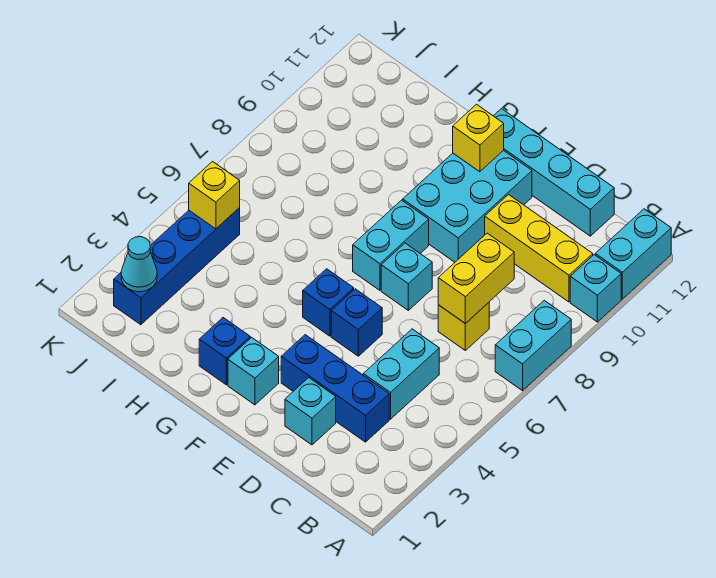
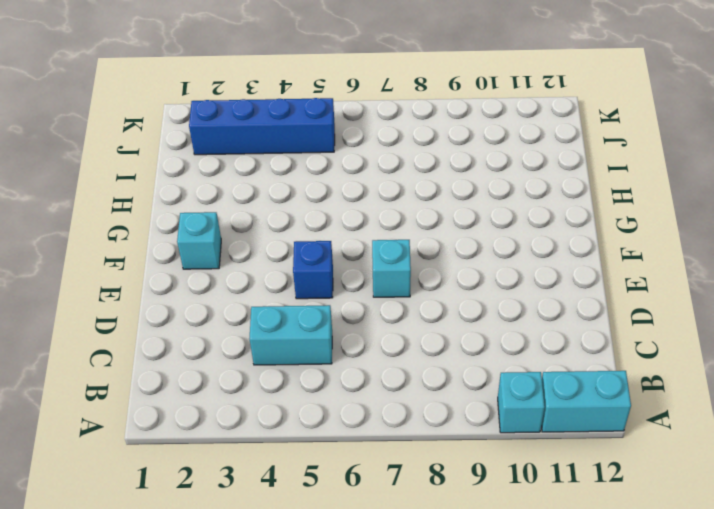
none -> cyan brick A7:A8 level 1
none -> yellow brick B10:D10 level 1
none -> blue brick C3:E3 level 1

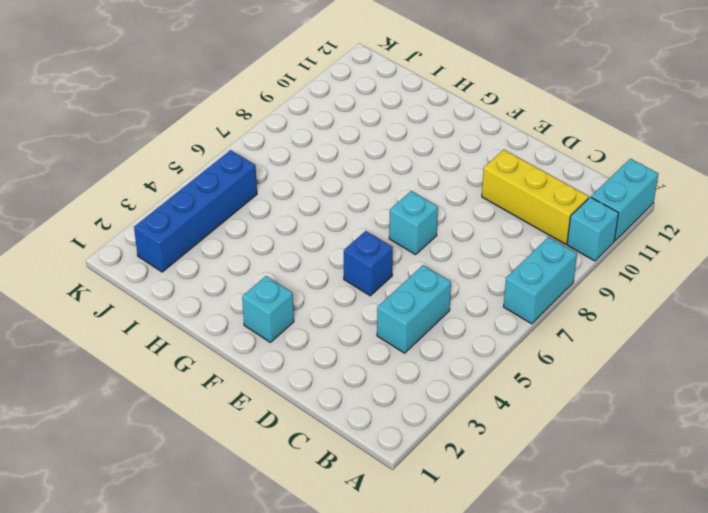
none -> blue brick C3:E3 level 1
none -> yellow brick C7 level 1
none -> cyan brick C12:F12 level 1

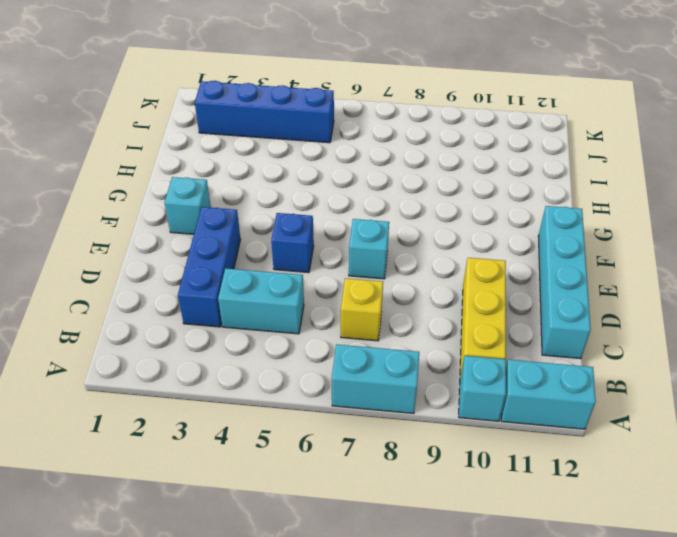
none -> cyan brick D2 level 1
none -> cyan brick E9:F11 level 1
none -> blue brick F5 level 1

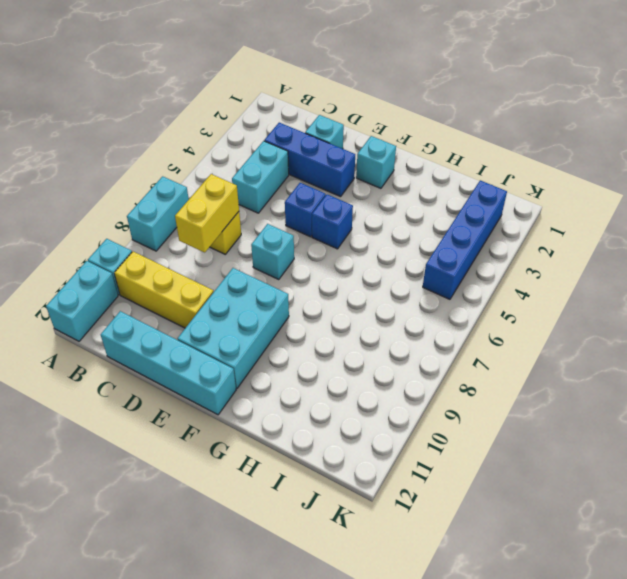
none -> cyan brick F7:F8 level 1
none -> blue brick G2 level 1
none -> yellow brick F11 level 2

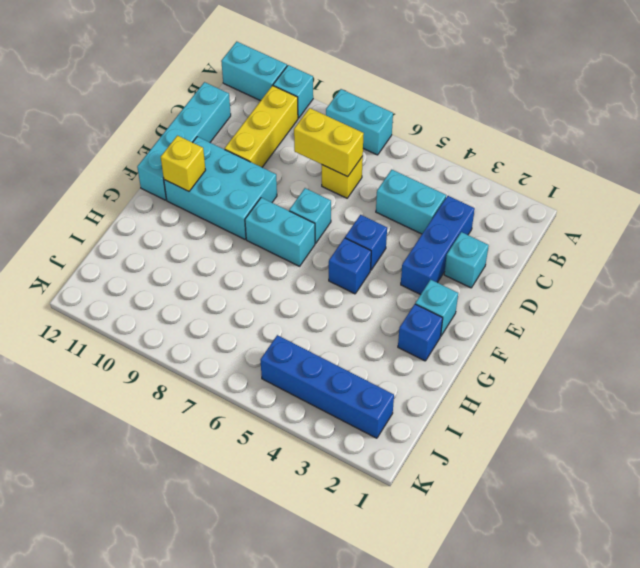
none -> cyan cone J2 level 2
none -> yellow brick J5 level 2

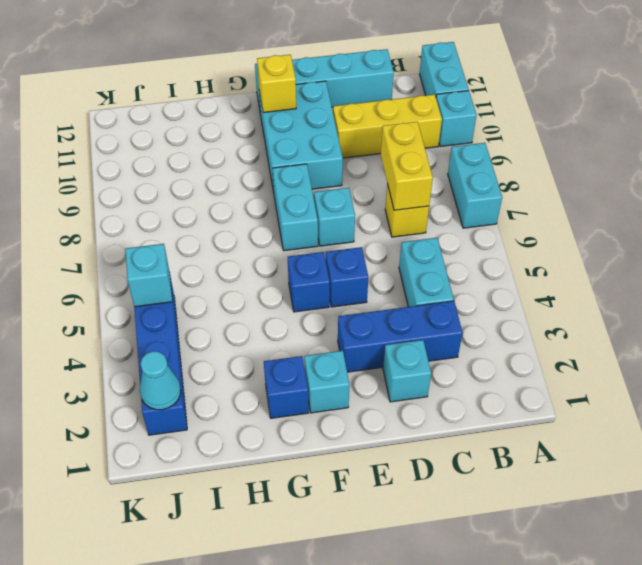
cyan brick J5 level 2 -> yellow brick J5 level 2

